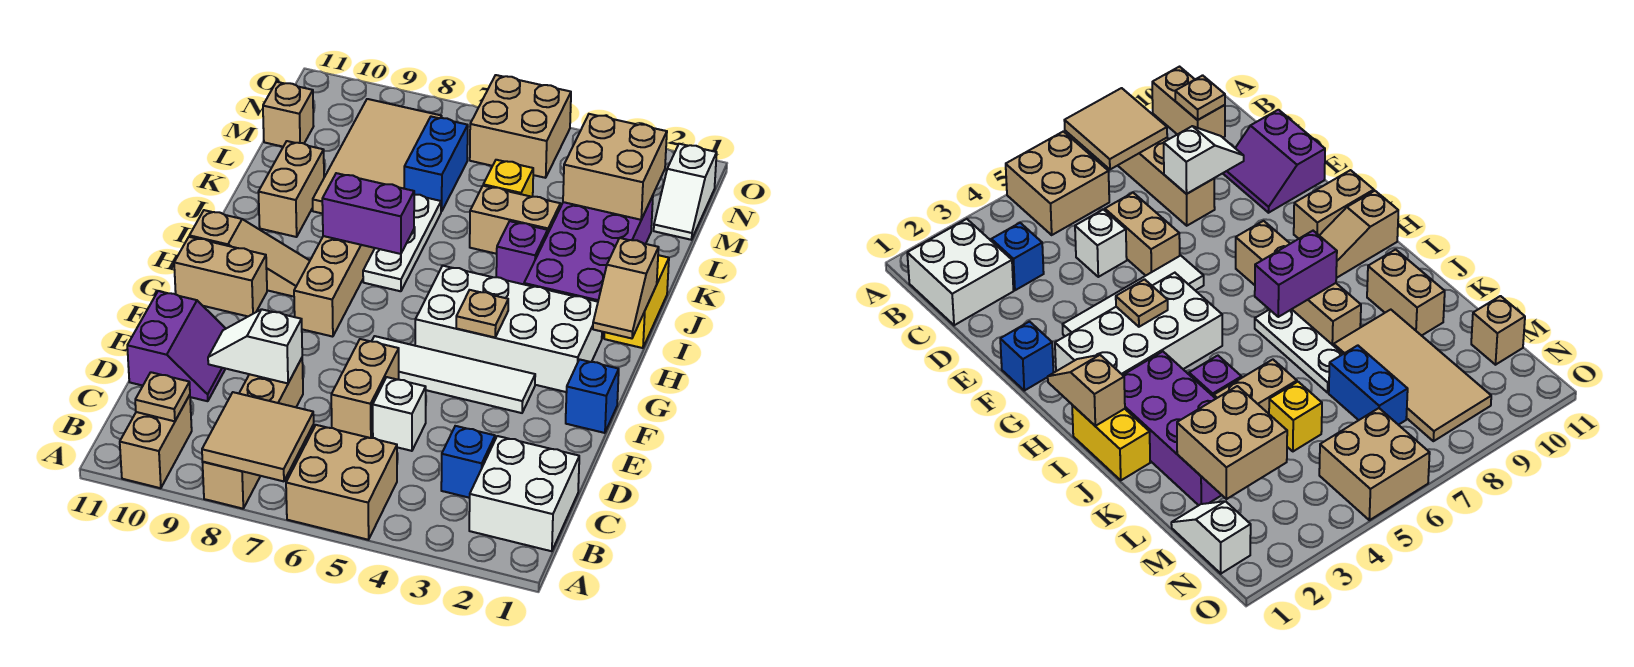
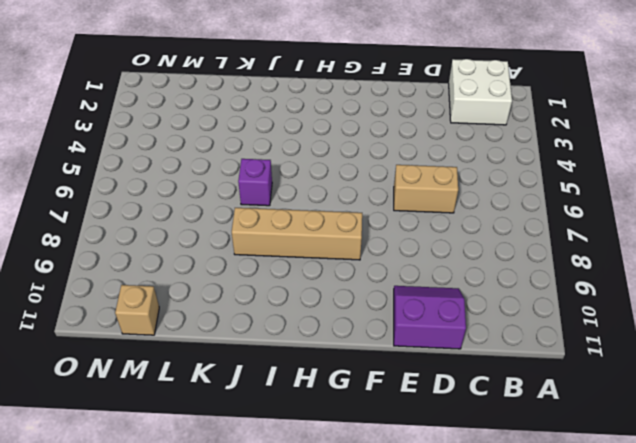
purple brick J6 level 1 -> purple brick J4 level 1
none -> tan brick A5:B6 level 1
none -> tan brick A8:D8 level 1
none -> tan brick A10:B10 level 1
none -> blue brick C3 level 1

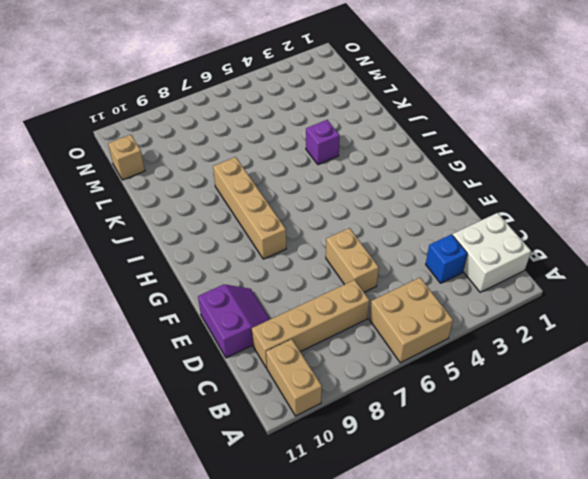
tan brick C7:C10 level 1 -> tan brick A8:D8 level 1
none -> white brick D5 level 1
none -> blue brick F1 level 1
none -> white tile F3:F6 level 1
none -> white brick G2:H5 level 1

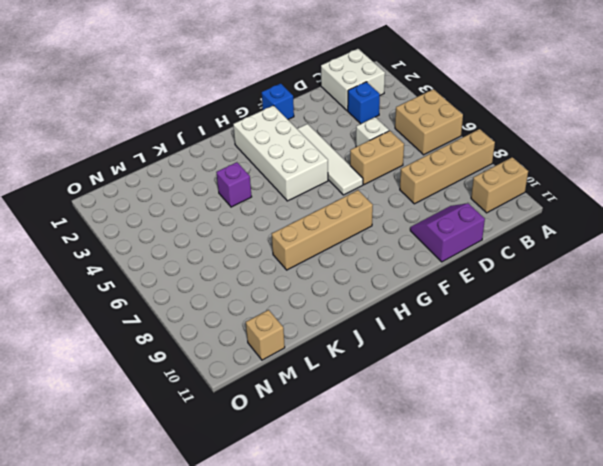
none -> tan brick G10:G11 level 1
none -> tan slope H9:H11 level 1 top 11
none -> yellow brick I1:J1 level 1
none -> purple brick I2:L3 level 1

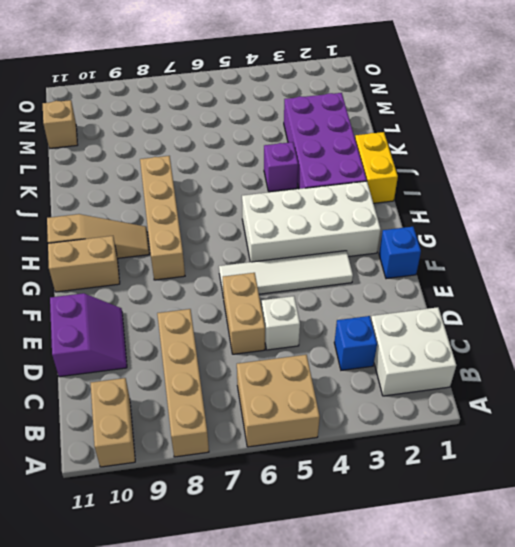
none -> white plate I7:K7 level 1
none -> tan brick J10:K10 level 1
none -> tan brick K4:K5 level 1
none -> tan tile K8:N9 level 1

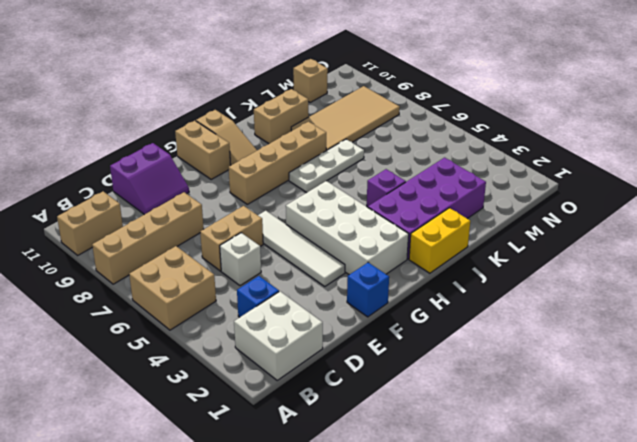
none -> tan brick K4:K5 level 1
none -> yellow brick L5 level 1
none -> blue brick L7:M7 level 1
none -> white slope M1:N1 level 1 top N

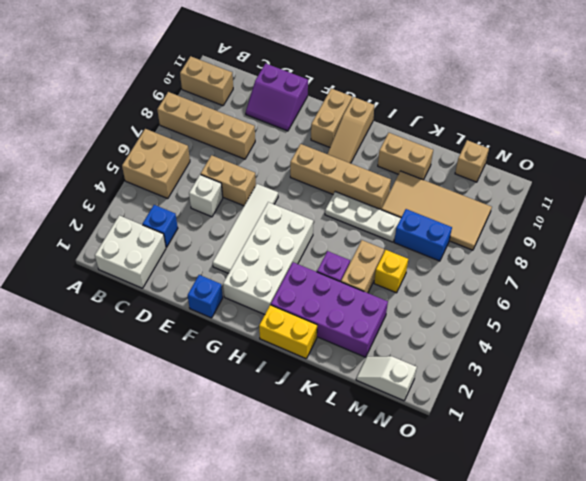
none -> tan brick N5:O6 level 1
none -> tan tile A7:B8 level 2
none -> tan plate B10 level 2
none -> white slope D8:D9 level 2 top 8

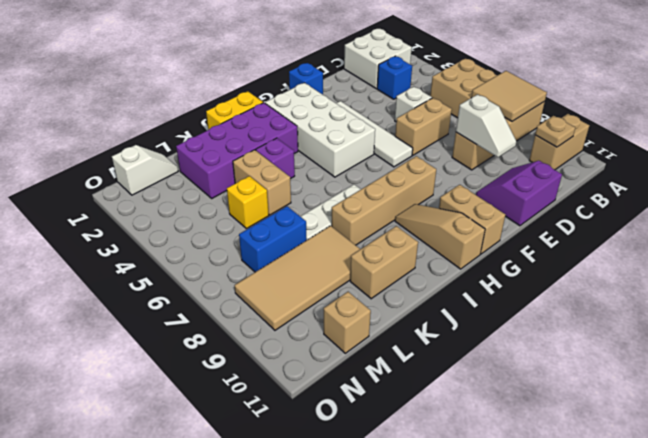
none -> tan brick N5:O6 level 1
none -> tan plate G4 level 2
none -> tan slope H1:I1 level 2 top I
none -> purple brick I7:I8 level 2

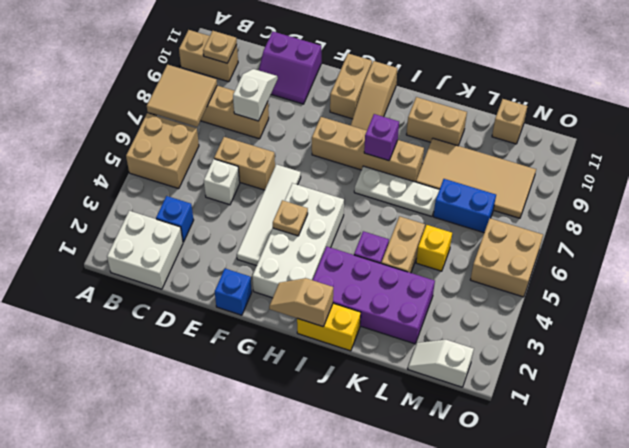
purple brick I8 level 2 -> purple brick I7:I8 level 2
none -> tan brick L2:M3 level 2

